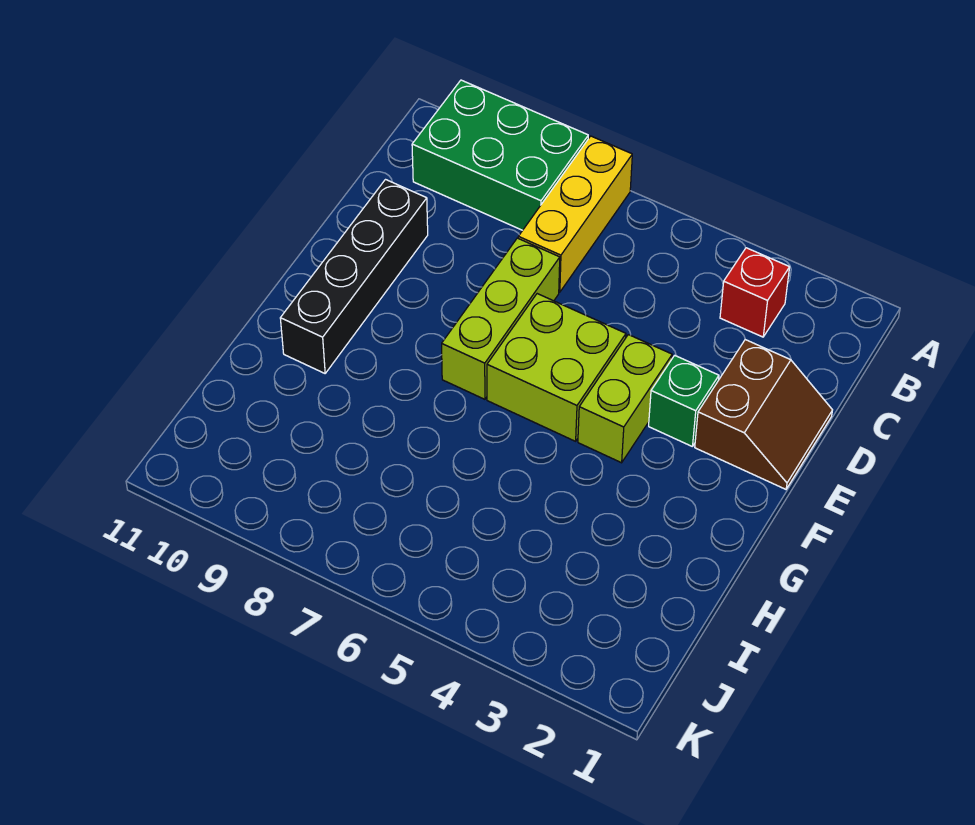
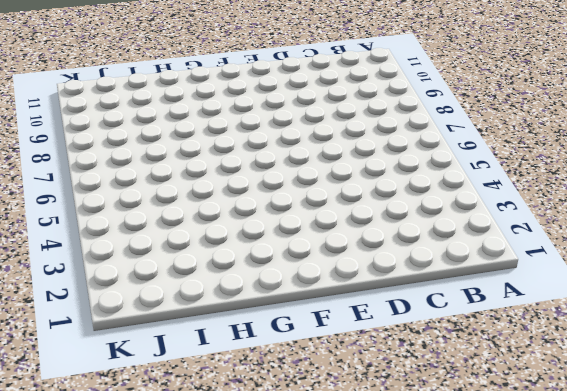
none -> yellow brick A7:C7 level 1
none -> green brick A8:B10 level 1

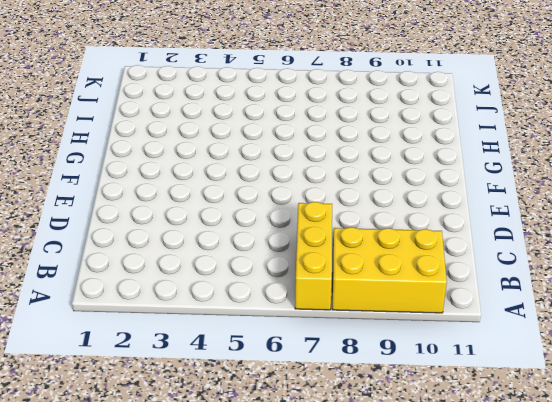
yellow brick A8:B10 level 1 -> green brick A8:B10 level 1
none -> red brick B3 level 1
none -> brown slope D1:E2 level 1 top 2

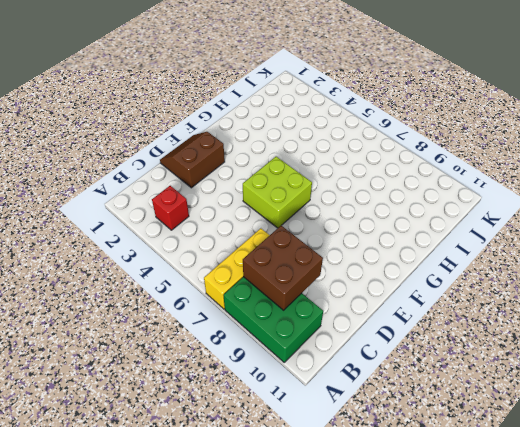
brown brick B8:C9 level 2 -> none
none -> lime brick D7:F7 level 1
none -> black brick D10:G10 level 1

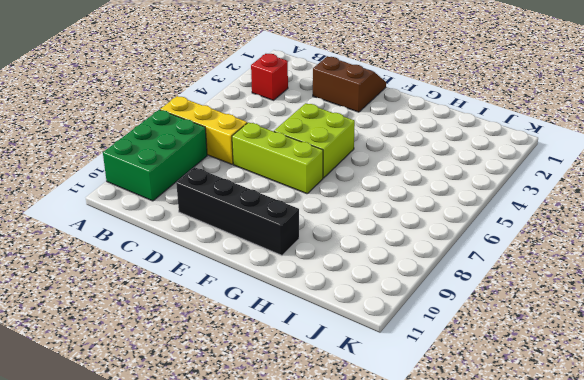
none -> green brick E3 level 1
none -> lime brick E4:F4 level 1

